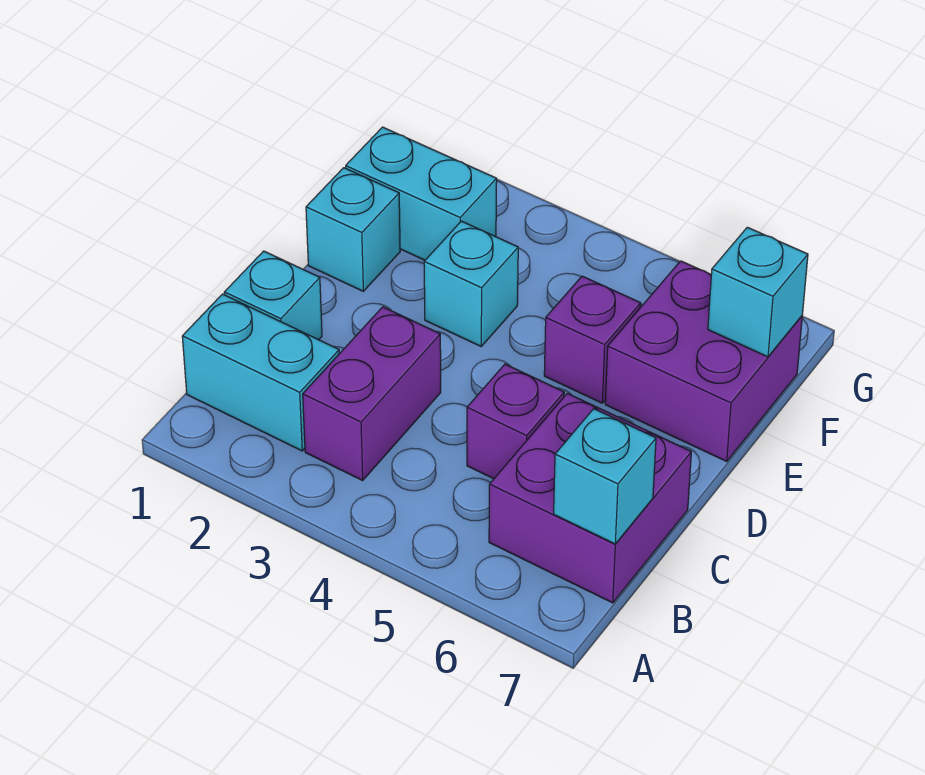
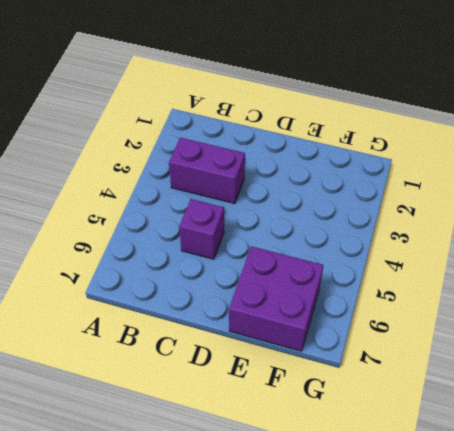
none -> cyan brick B1:B2 level 1
none -> purple brick B6:C7 level 1
none -> cyan brick C1 level 1

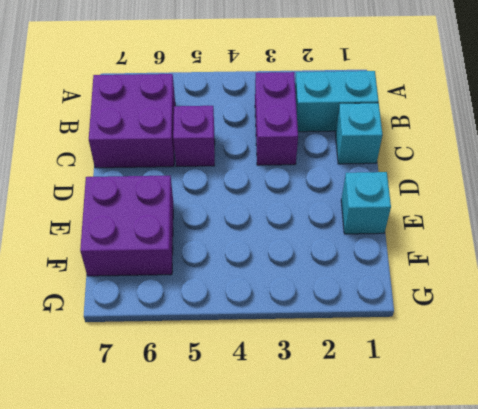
none -> cyan brick E3 level 1
none -> purple brick E5 level 1
none -> cyan brick F1:F2 level 1

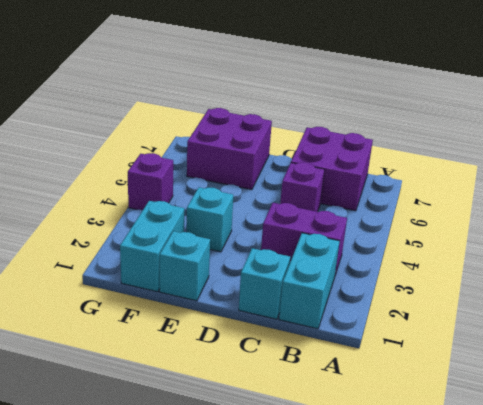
purple brick G4 level 1 -> purple brick E5 level 1
none -> cyan brick B7 level 2
none -> cyan brick F7 level 2

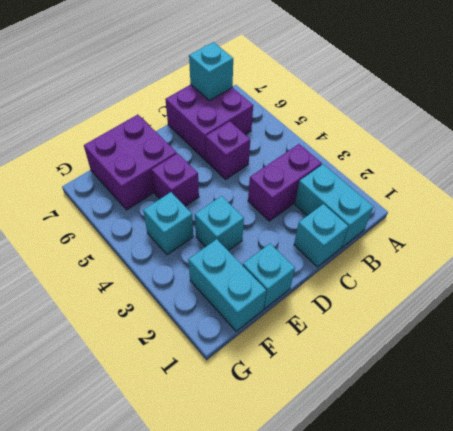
cyan brick F4 level 1 -> cyan brick F7 level 2

